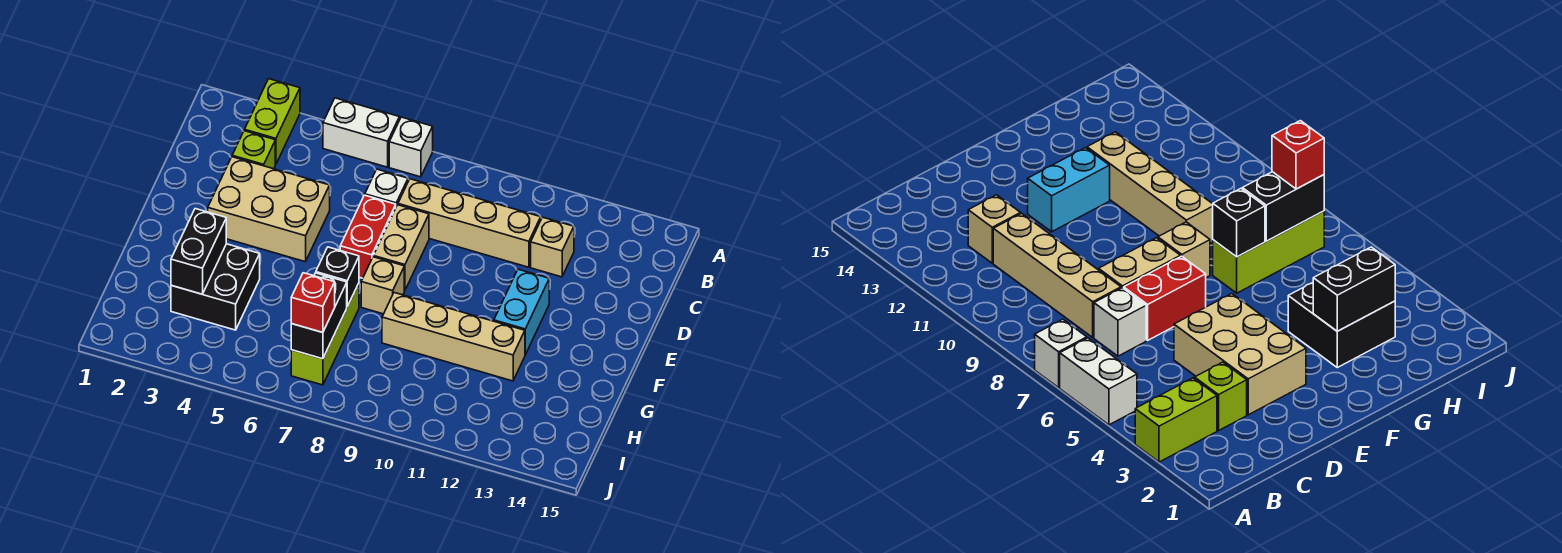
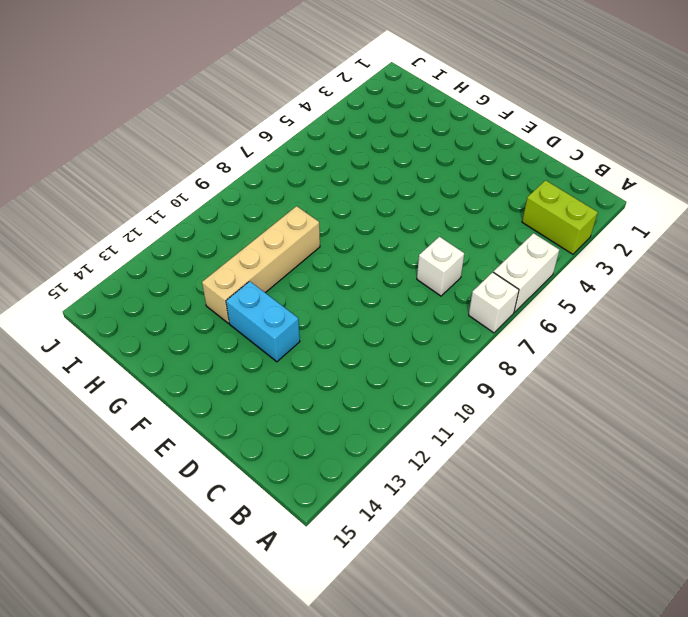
none -> lime brick C3 level 1
none -> tan brick C8:C11 level 1
none -> tan brick C12 level 1

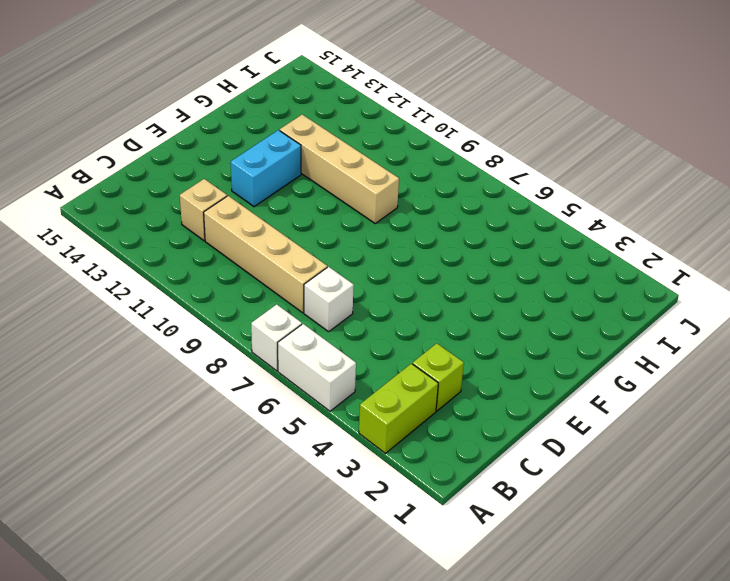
none -> tan brick D3:E5 level 1
none -> red brick D7:E7 level 1
none -> tan brick D8:E8 level 1

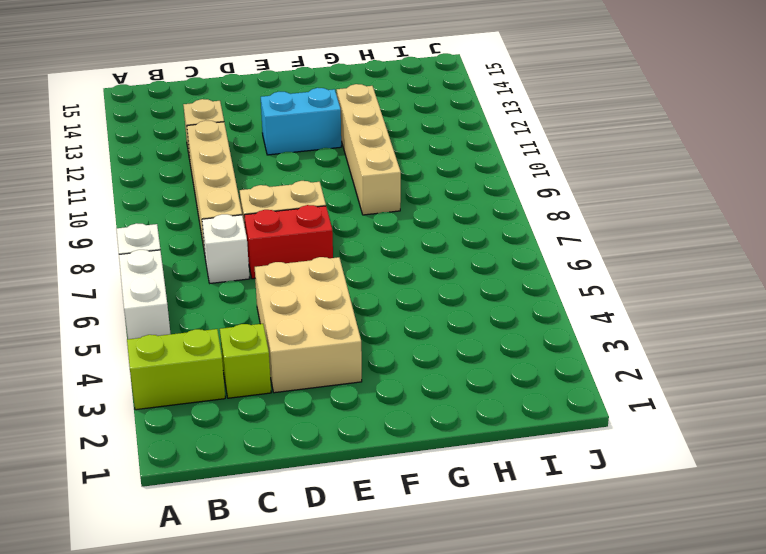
none -> tan brick F8 level 1
none -> black brick G3:H4 level 1
none -> lime brick G7:I7 level 1

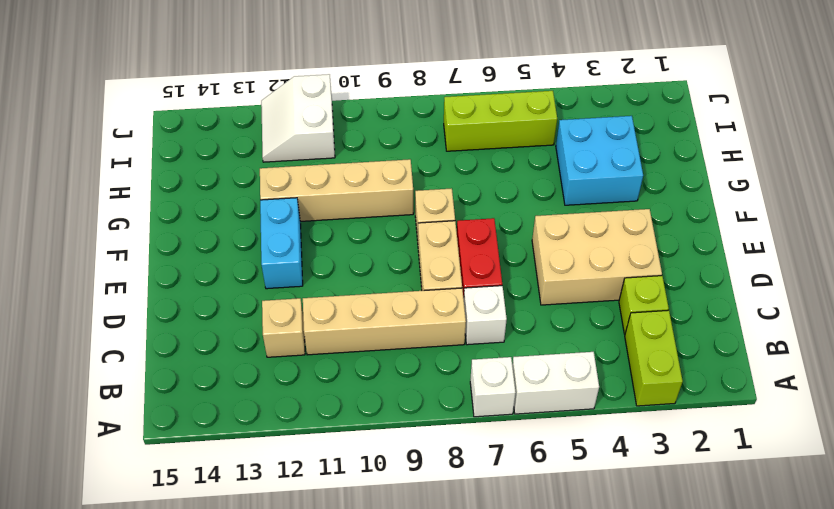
cyan brick G3:H4 level 1 -> black brick G3:H4 level 1
lime brick I5:I7 level 1 -> lime brick G7:I7 level 1
white slope I11:J12 level 1 top 11 -> none
none -> black brick G3:H3 level 2
none -> black brick G7 level 2
none -> black brick H7:I7 level 2

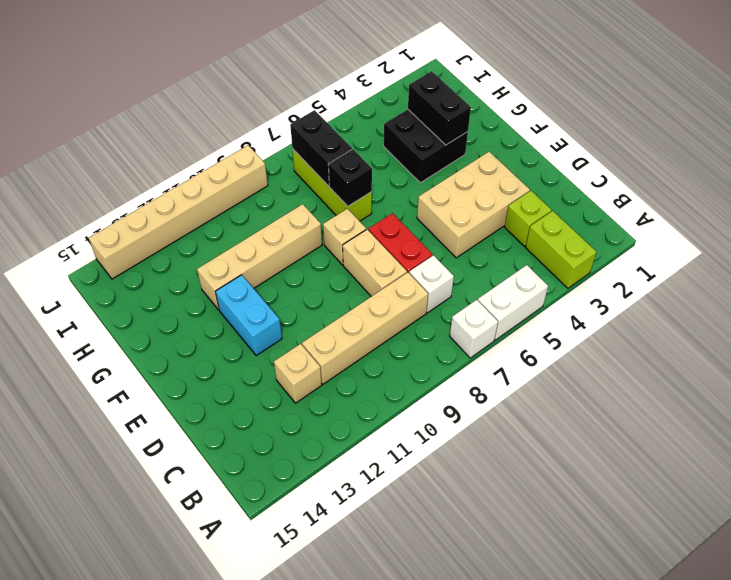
tan brick J9:J14 level 1 -> none
none -> red brick I7 level 3

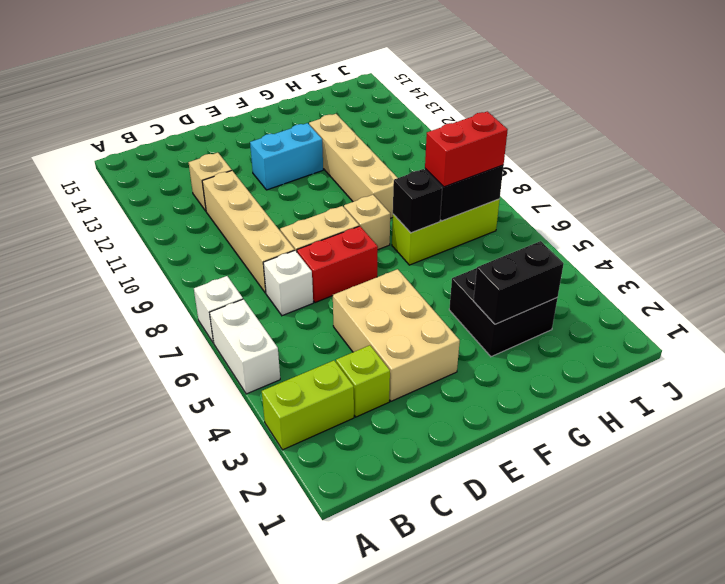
red brick H7:I7 level 3 -> red brick I7 level 3

